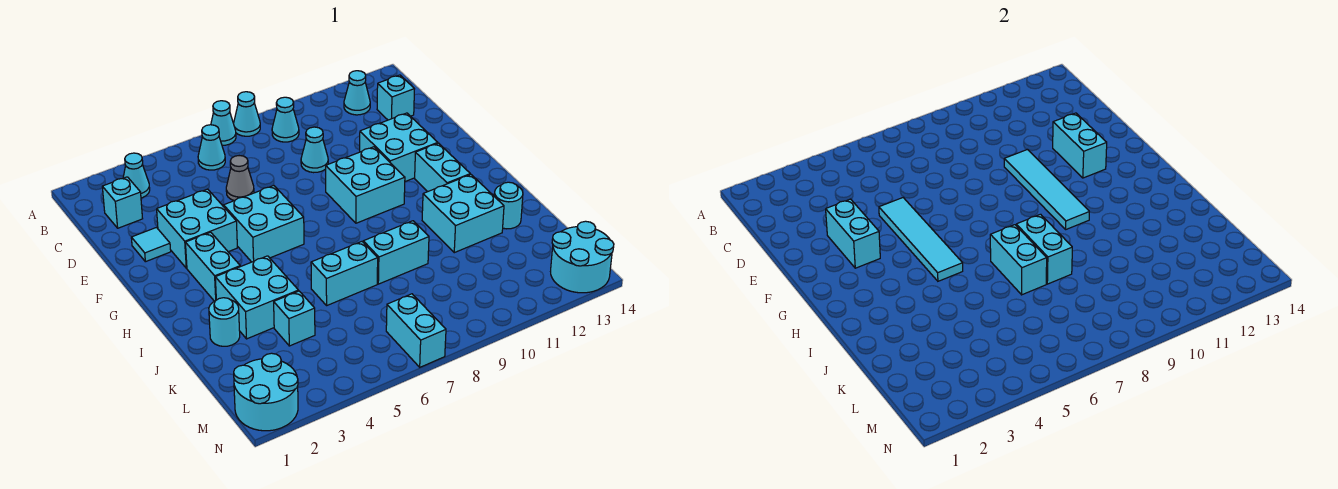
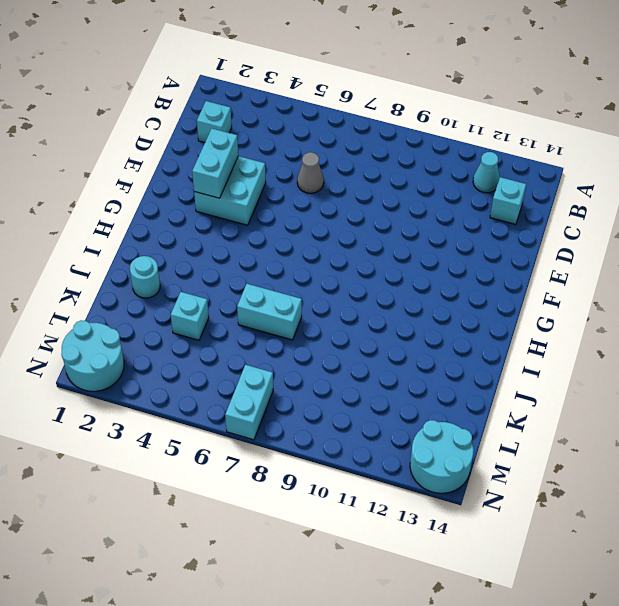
none -> cyan cone A7 level 1
none -> cyan cone A8 level 1
none -> cyan cone B3 level 1
none -> cyan cone B6 level 1

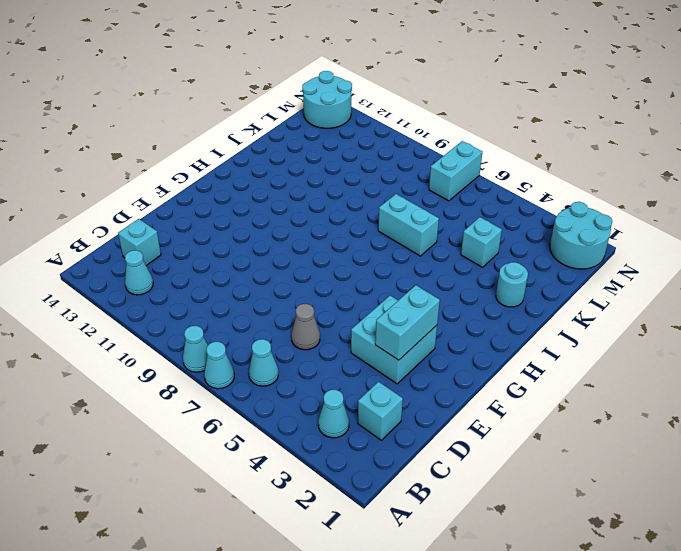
none -> cyan cone B9 level 1
none -> cyan cone D9 level 1
none -> cyan tile E2 level 1
none -> cyan brick E11:F12 level 1

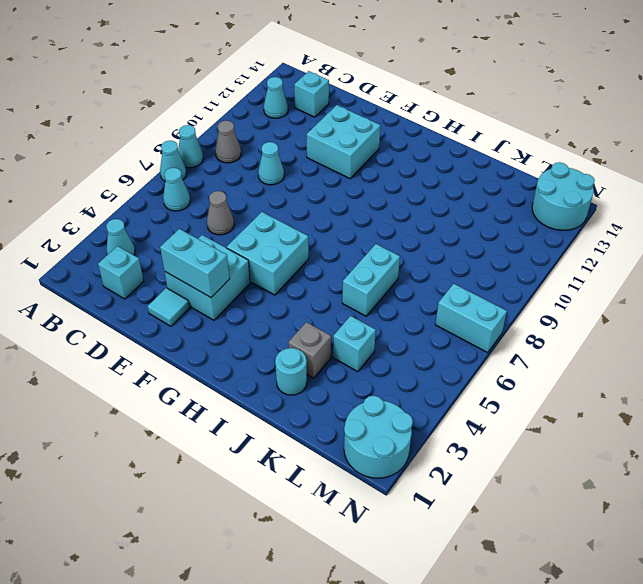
grey cone B9 level 1 -> cyan cone B9 level 1
grey brick J3 level 1 -> cyan brick I3:J4 level 1
none -> cyan brick F9:G10 level 1
none -> cyan brick G3:H3 level 1
none -> cyan brick G12:H12 level 1
none -> cyan brick I11:J12 level 1

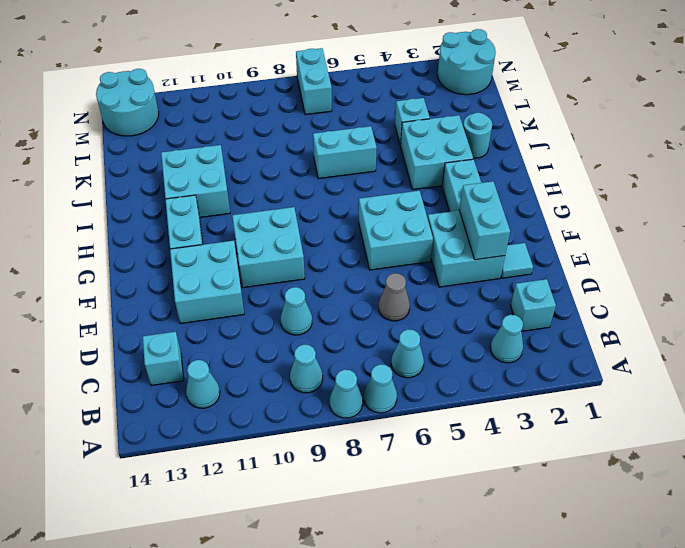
none -> cyan brick J8:J9 level 1
none -> cyan round brick J13 level 1
none -> cyan tile E5:H5 level 2
none -> cyan tile E10:H10 level 2

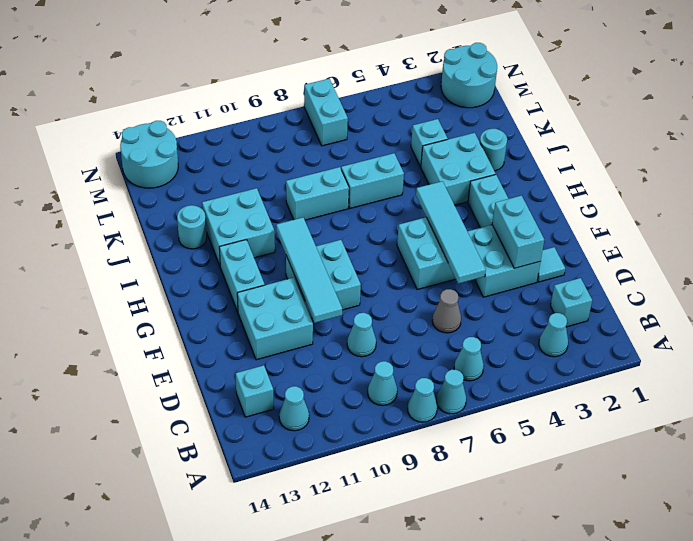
none -> cyan brick E12:F12 level 2
none -> cyan brick I7:J7 level 2
none -> cyan brick I8:J8 level 2

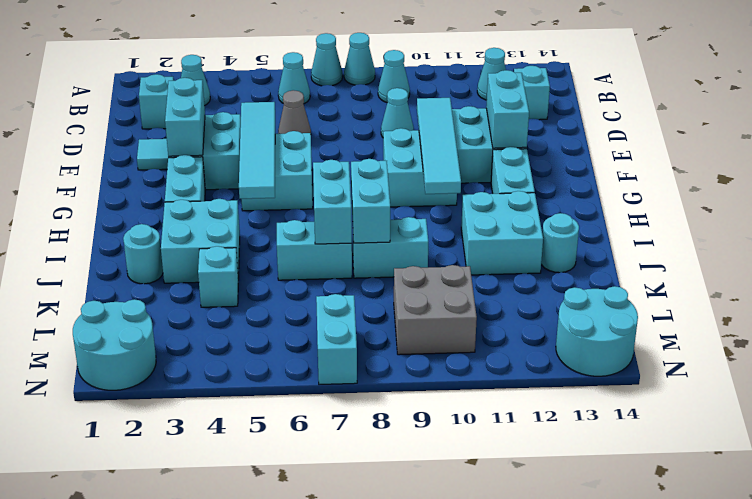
grey brick L9:M10 level 1 -> none

